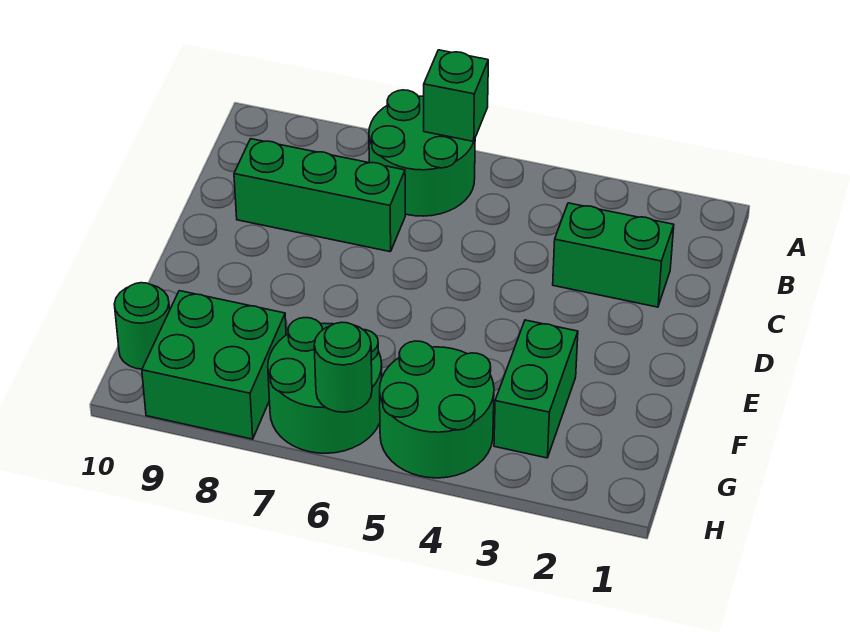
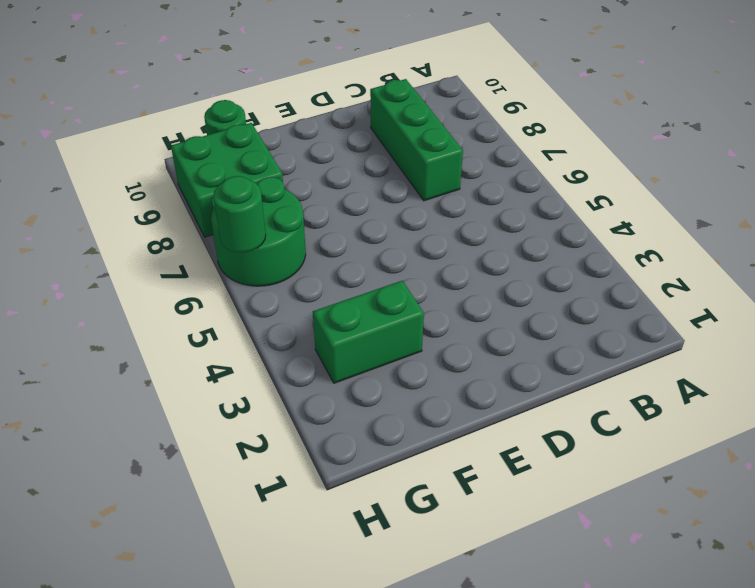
none -> green round brick A6:B7 level 1
none -> green brick C2:C3 level 1

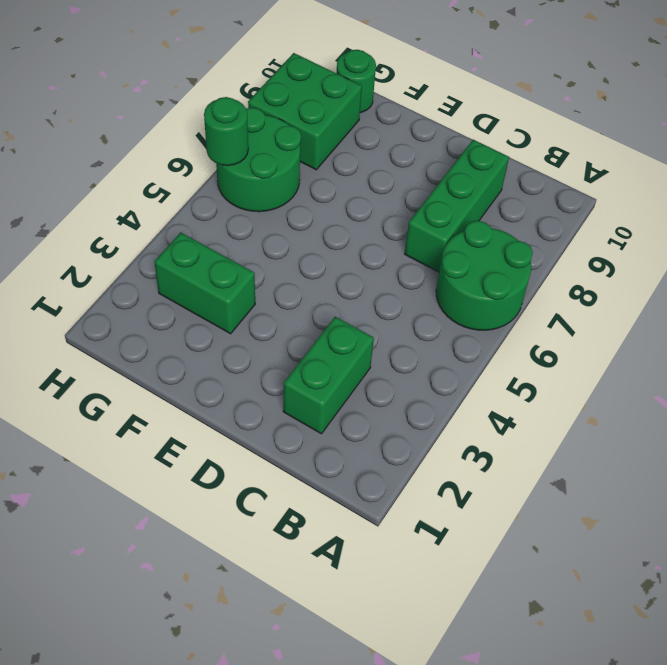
none -> green round brick G4:H5 level 1
none -> green brick A6 level 2

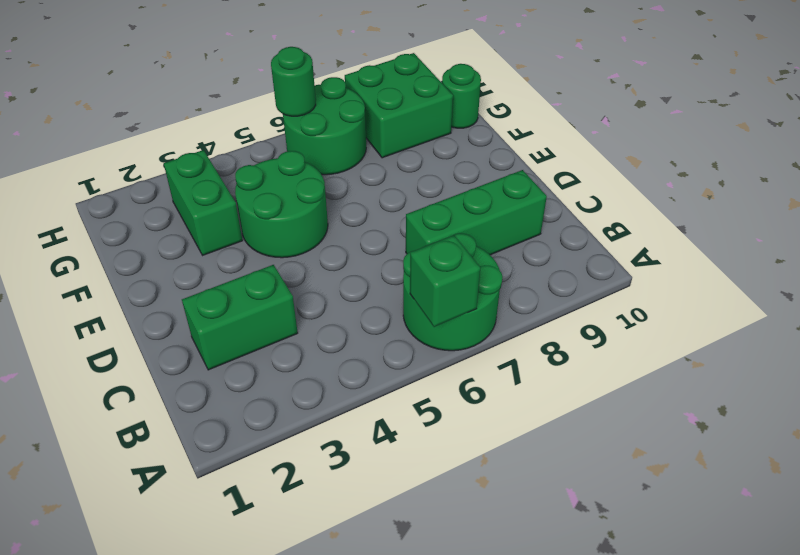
green round brick E4:F5 level 1 -> green round brick G4:H5 level 1

